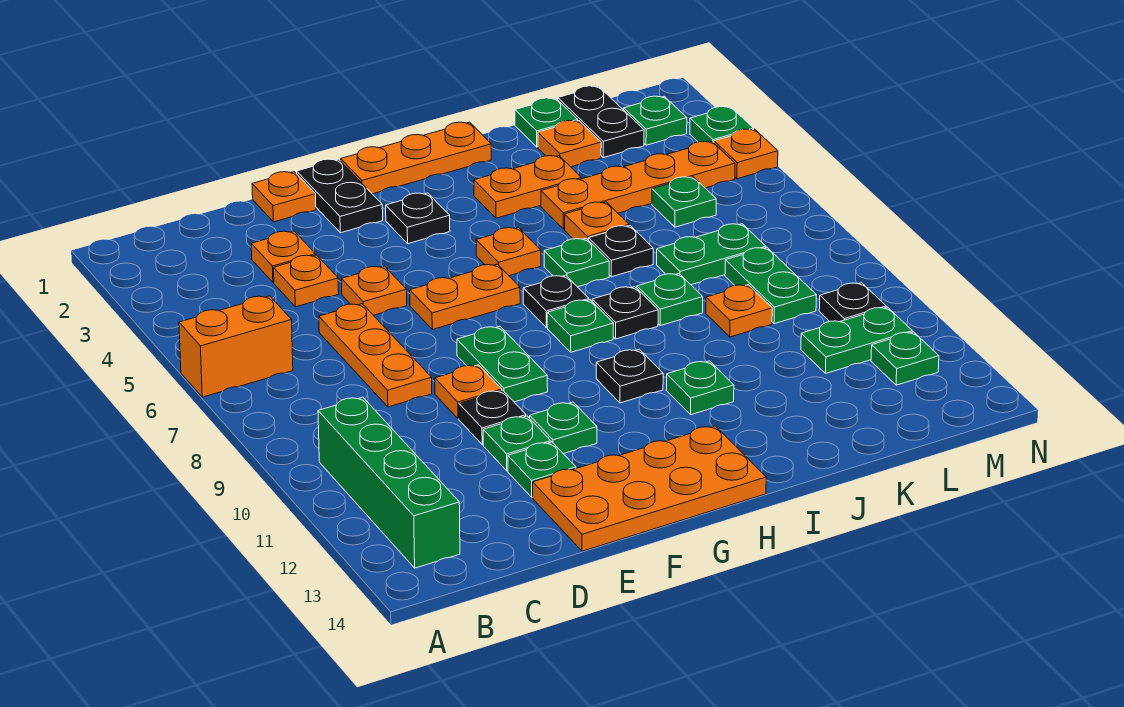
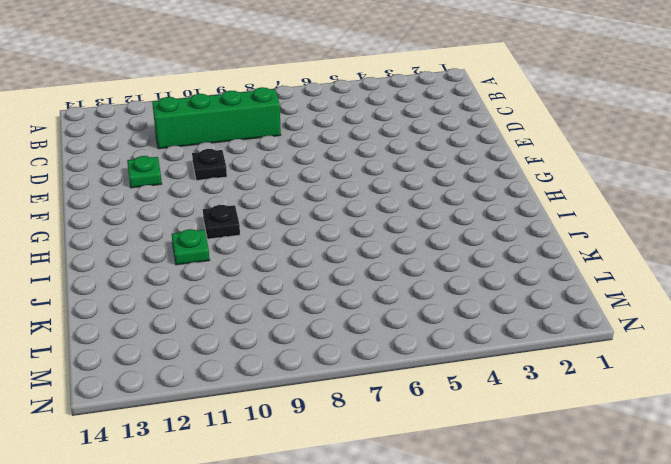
green brick C8:C11 level 1 -> green brick B10:B13 level 1
none -> orange brick A6:B6 level 1
none -> orange plate D3 level 1
none -> orange plate D4 level 1
none -> orange plate D6:D8 level 1

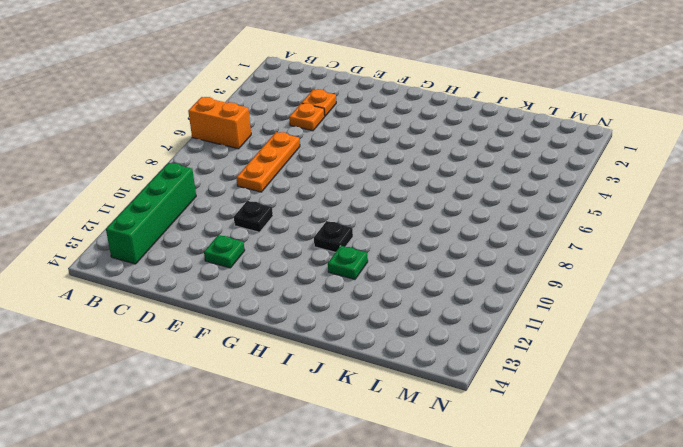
none -> orange plate E1 level 1
none -> orange plate E5 level 1
none -> orange plate E9 level 1
none -> green plate E11 level 1

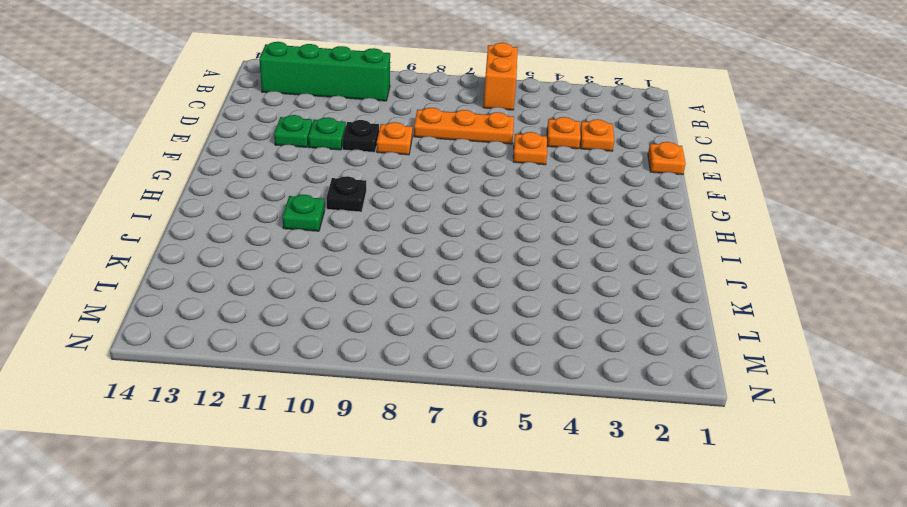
none -> orange plate E13:H14 level 1
none -> black plate F1:F2 level 1
none -> orange plate F6:G6 level 1
none -> green plate F8:F9 level 1

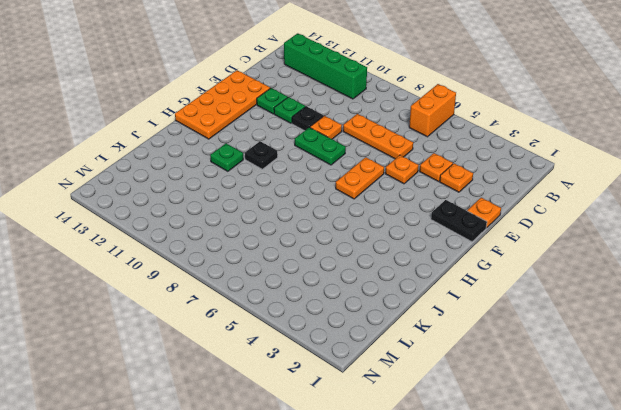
none -> green plate F11 level 1
none -> orange plate G1:I1 level 1
none -> black plate G3 level 1
none -> orange plate H5 level 1

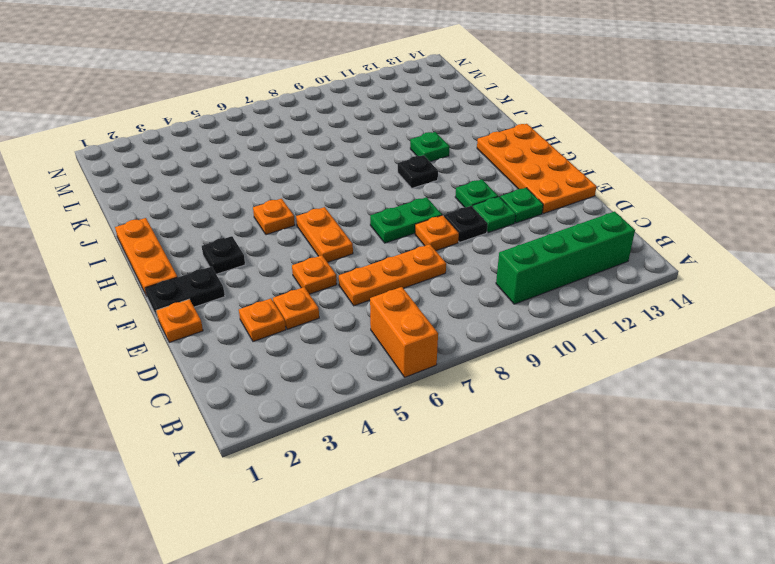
none -> black plate H7 level 1
none -> green plate H8 level 1
none -> orange plate I3:J3 level 1
none -> green plate I6 level 1

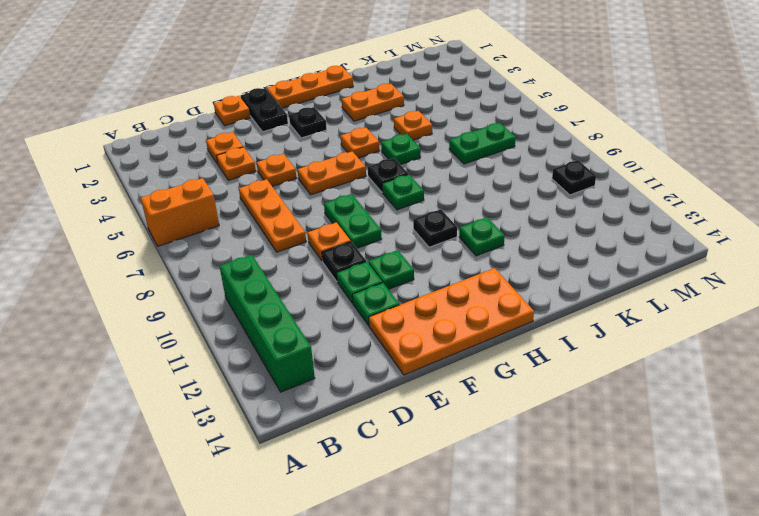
none -> black plate I8 level 1
none -> orange plate J4:M4 level 1
none -> black plate J6 level 1
none -> green plate J8 level 1

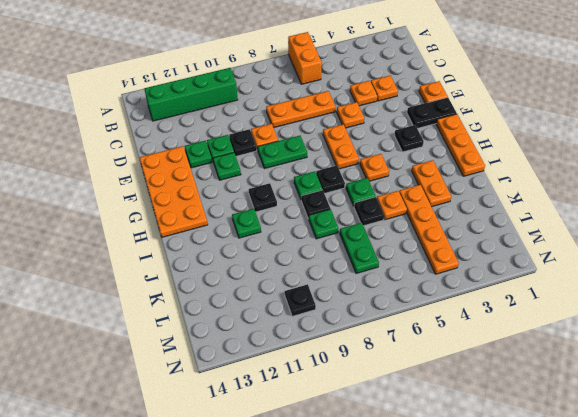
none -> green plate K1 level 1
none -> orange plate K2 level 1
none -> orange plate K9 level 1
none -> black plate L1:L2 level 1

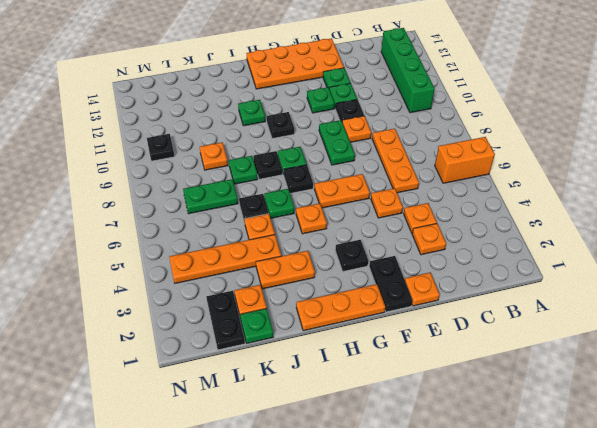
none -> green plate L5 level 1
none -> green plate L8:L9 level 1
none -> green plate L11:M11 level 1
none -> green plate M2 level 1

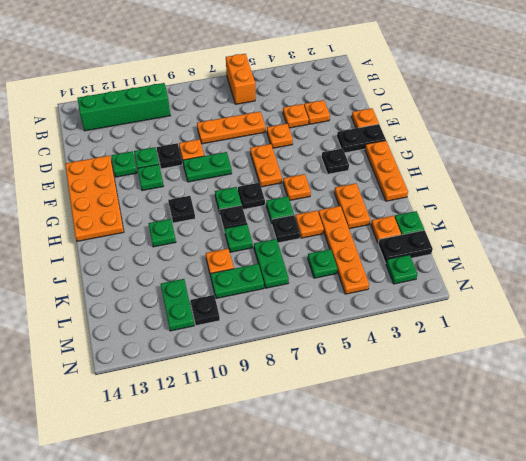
none -> green plate M12 level 1
none -> green plate N3 level 1
none -> orange plate N4 level 1

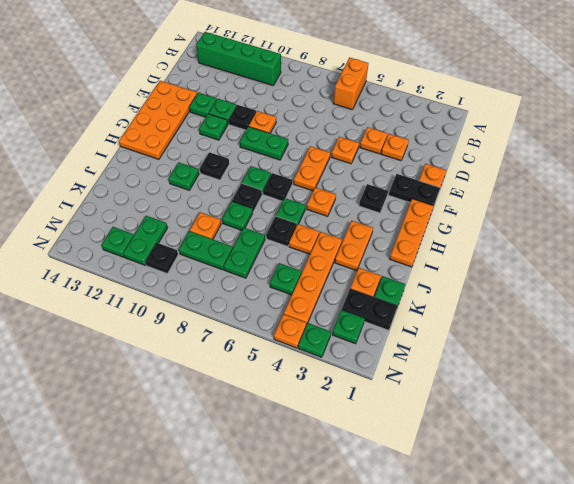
none -> orange plate D6:D8 level 1

